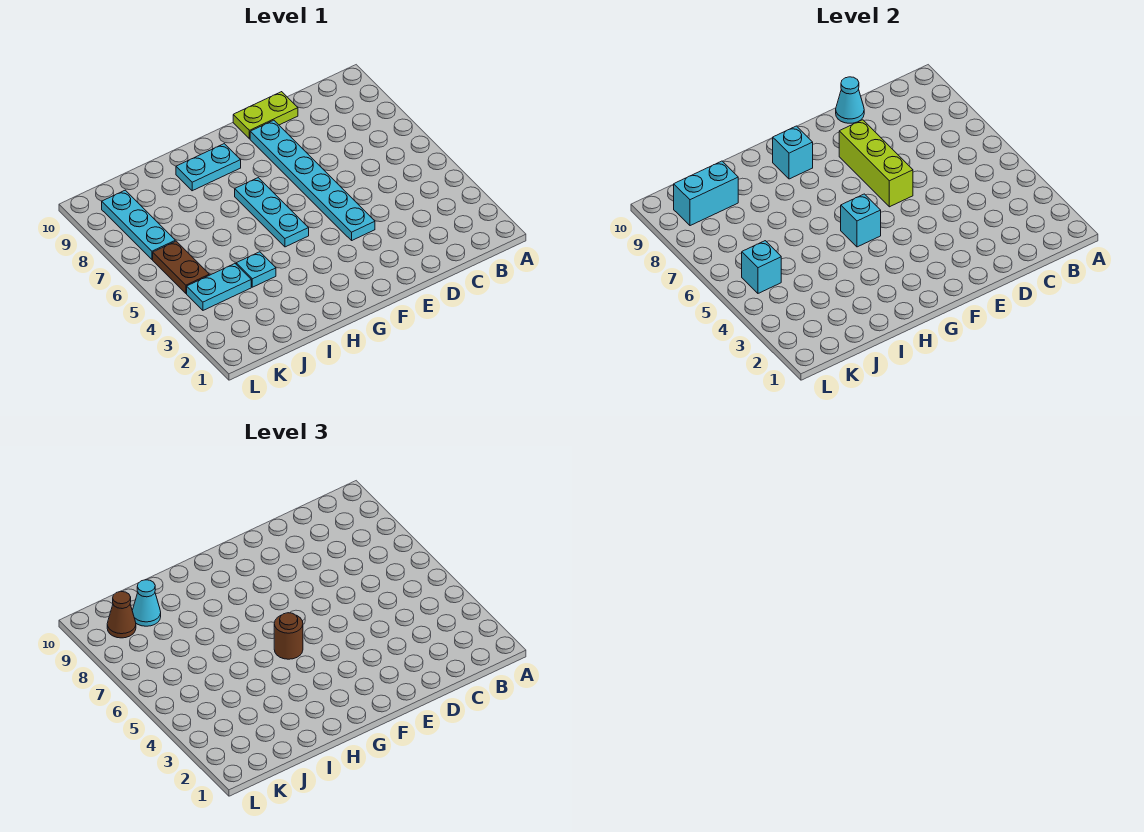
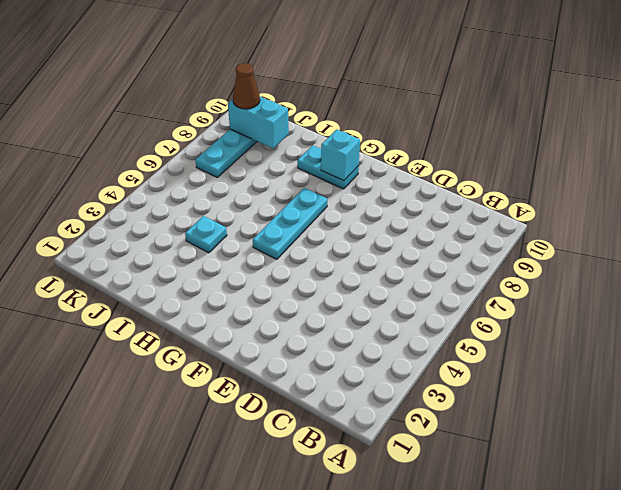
none -> lime plate D10:E10 level 1
none -> cyan plate E4:E9 level 1
none -> cyan plate J4:K4 level 1

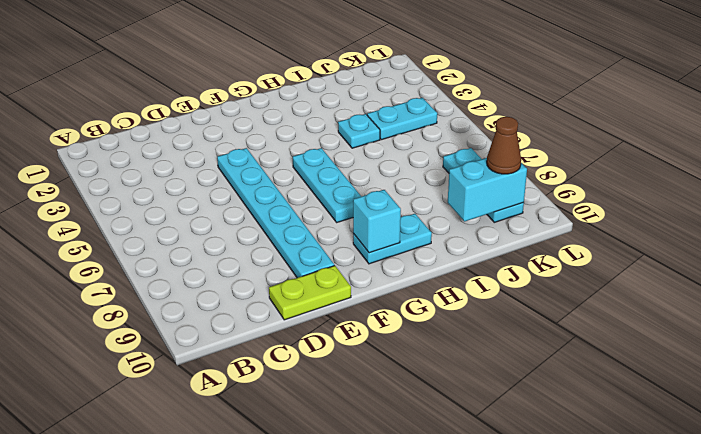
none -> brown plate K5:K6 level 1
none -> cyan cone D10 level 2
none -> lime brick E6:E8 level 2

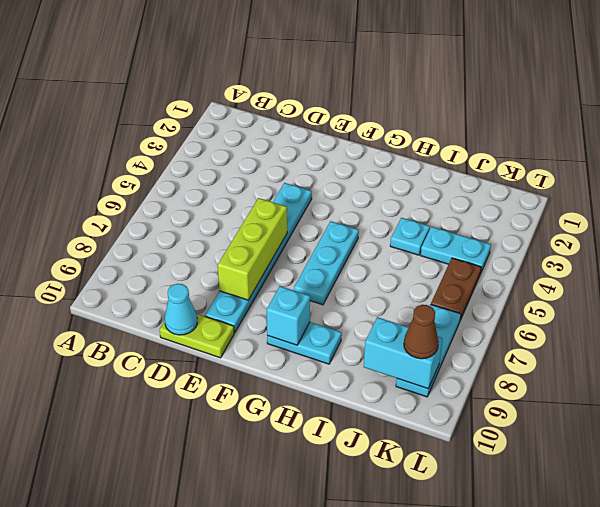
none -> cyan brick G5 level 2
none -> cyan brick K5 level 2
none -> brown round brick G5 level 3

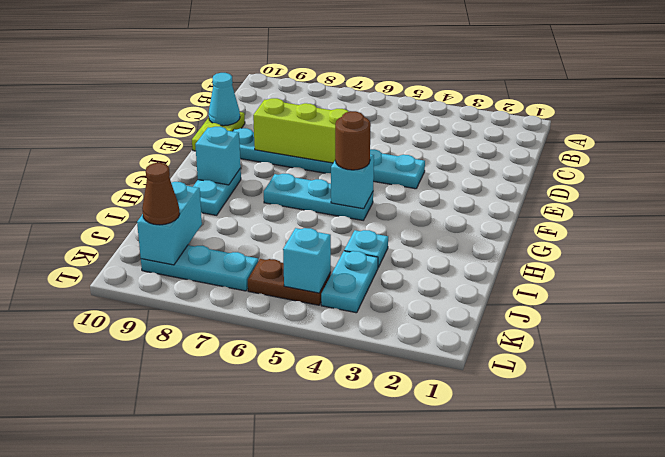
none -> cyan cone J9 level 3

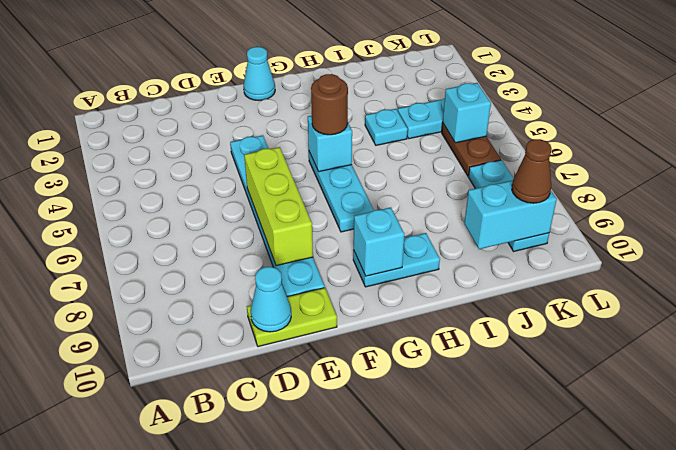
cyan cone F1 level 1 -> cyan cone J9 level 3

